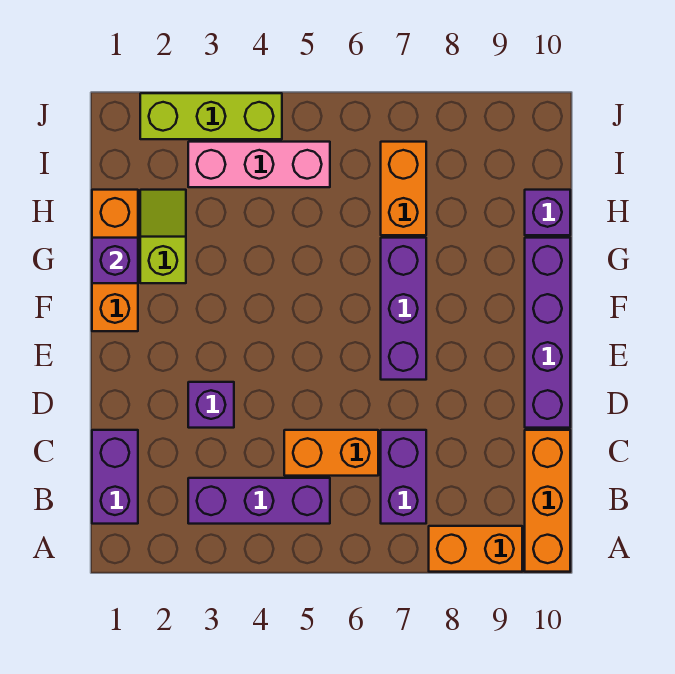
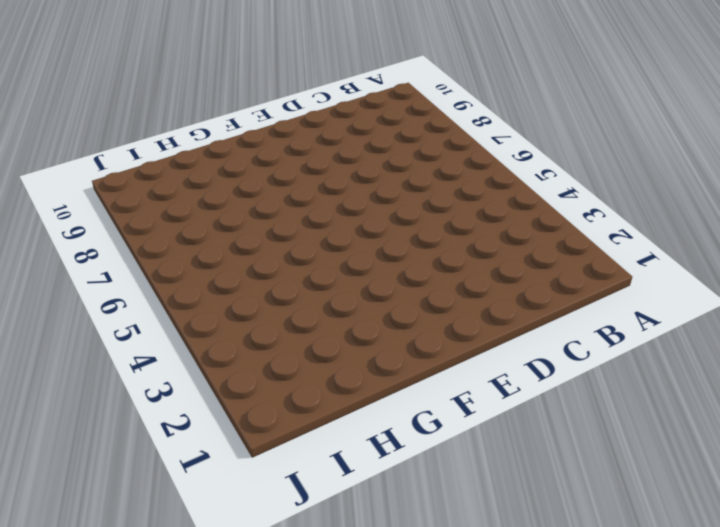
none -> orange brick A8:A9 level 1
none -> orange brick A10:C10 level 1
none -> purple brick B1:C1 level 1

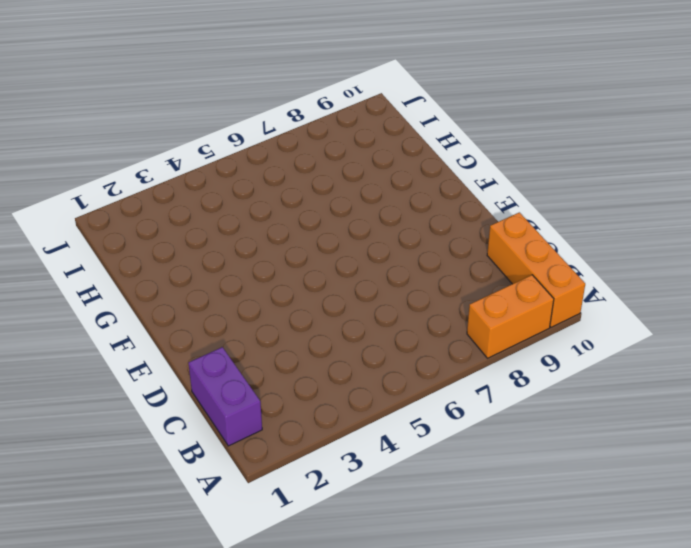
none -> purple brick B3:B5 level 1
none -> purple brick B7:C7 level 1
none -> orange brick C5:C6 level 1

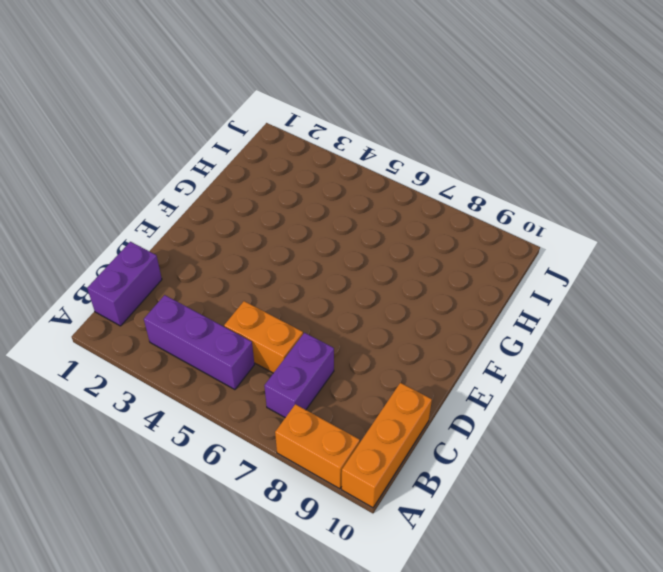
none -> purple brick D3 level 1
none -> purple brick D10:G10 level 1
none -> purple brick E7:G7 level 1

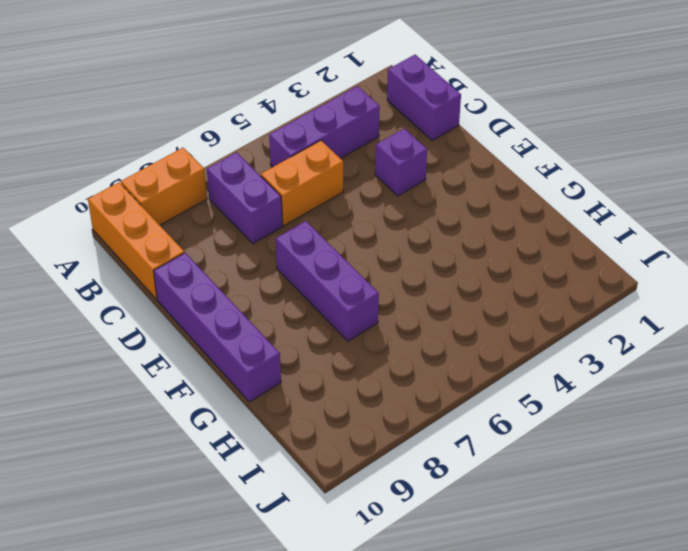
none -> orange brick F1:H1 level 1
none -> lime slope G2:H2 level 1 top G
none -> orange brick H7:I7 level 1

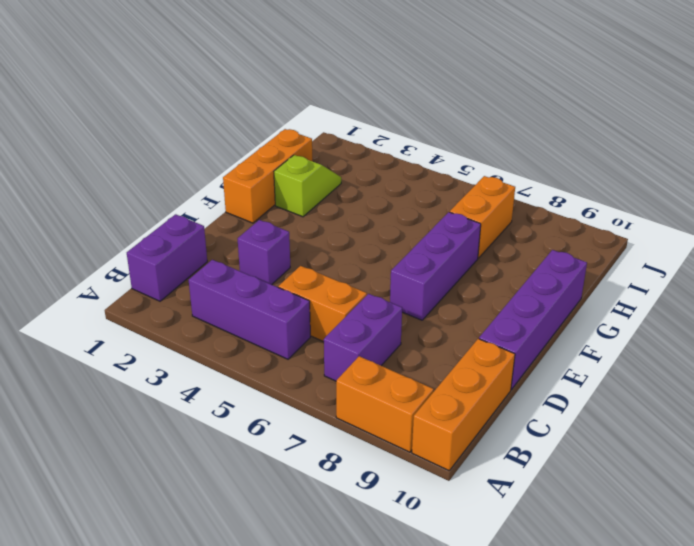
none -> purple brick H10 level 1
none -> pink brick I3:I5 level 1
none -> lime brick J2:J4 level 1

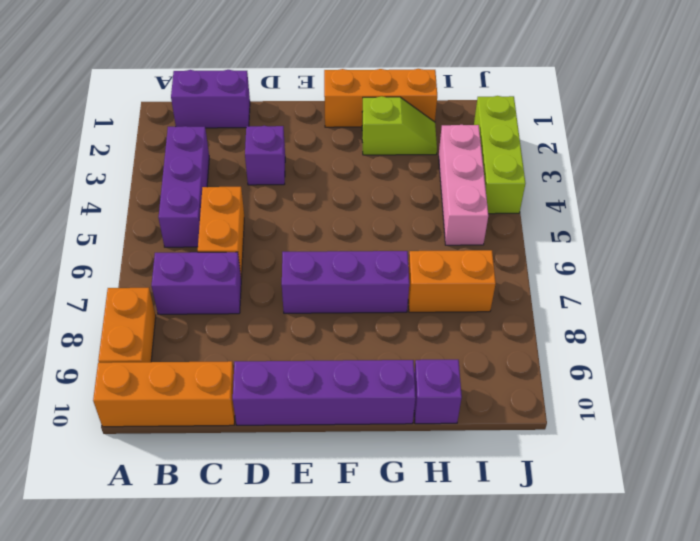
none -> purple brick G1 level 2

